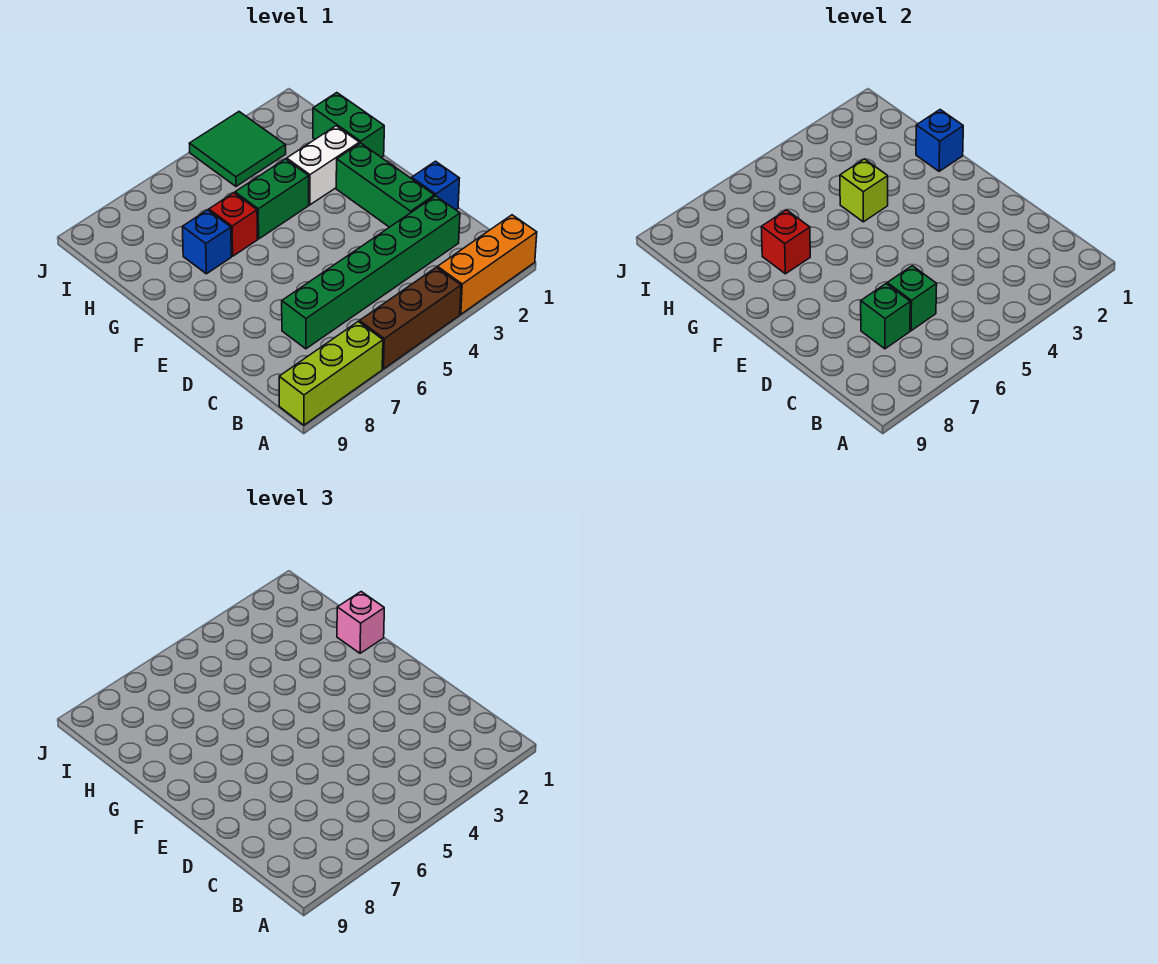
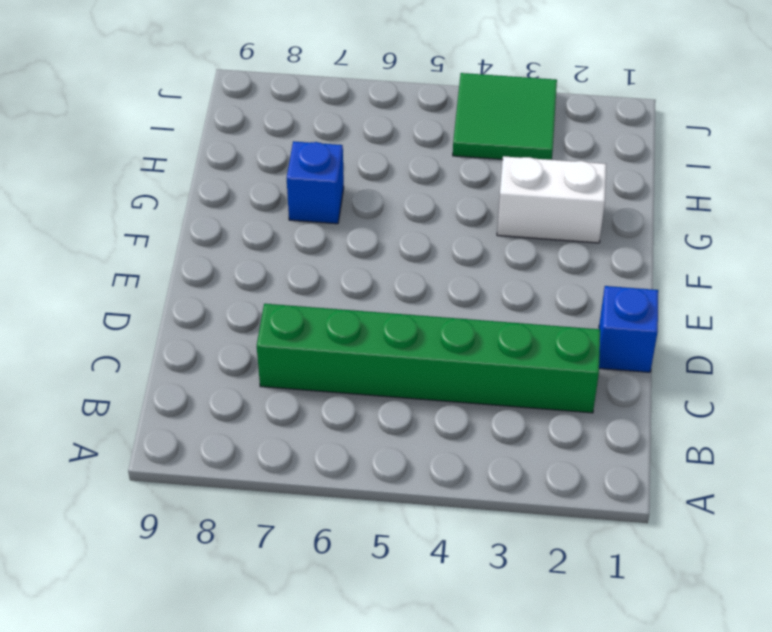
none -> orange brick A1:A3 level 1
none -> brown brick A4:A6 level 1
none -> lime brick A7:A9 level 1

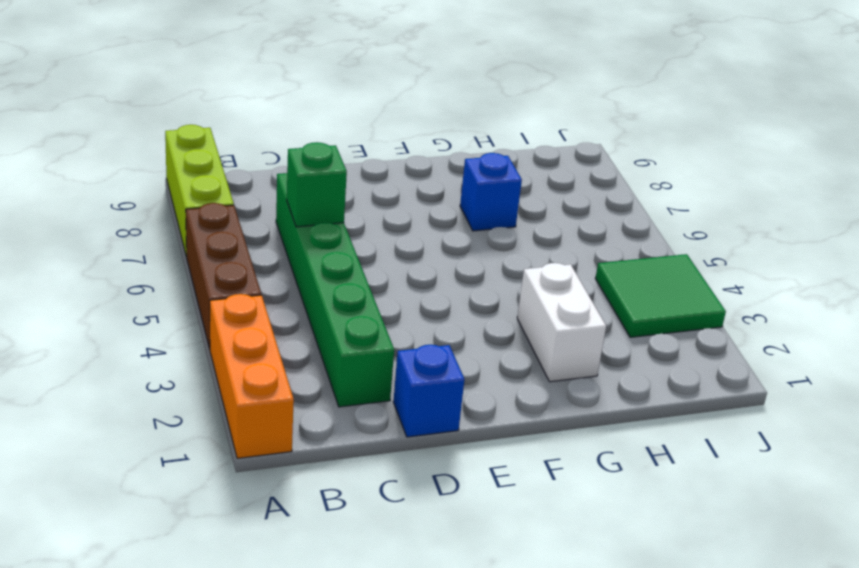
none -> green brick D2:F2 level 1
none -> green brick G1:H1 level 1
none -> green brick G4:G5 level 1

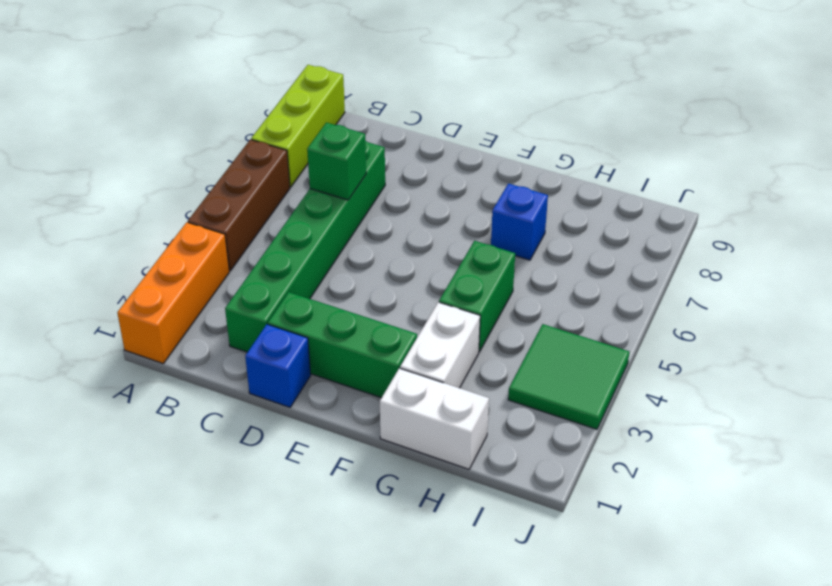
white brick G1:H1 level 1 -> green brick G1:H1 level 1
none -> red brick G6 level 1
none -> green brick C7 level 2
none -> blue brick G1 level 2

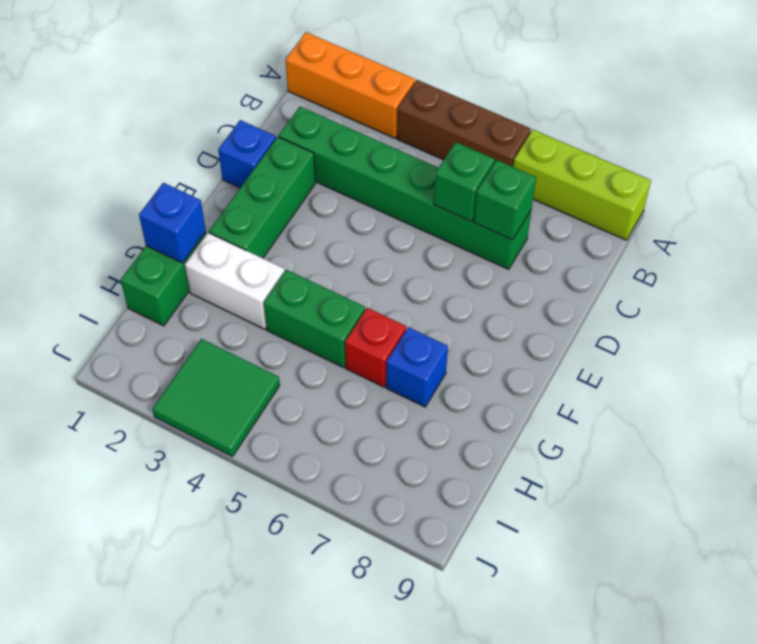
none -> lime brick G4 level 2
none -> red brick G7 level 2
none -> pink brick G1 level 3

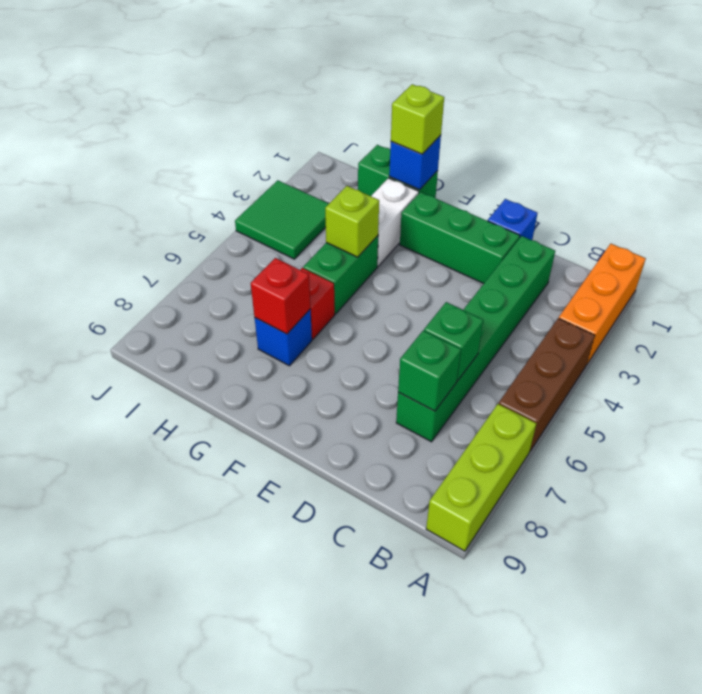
lime brick G1 level 3 -> pink brick G1 level 3

